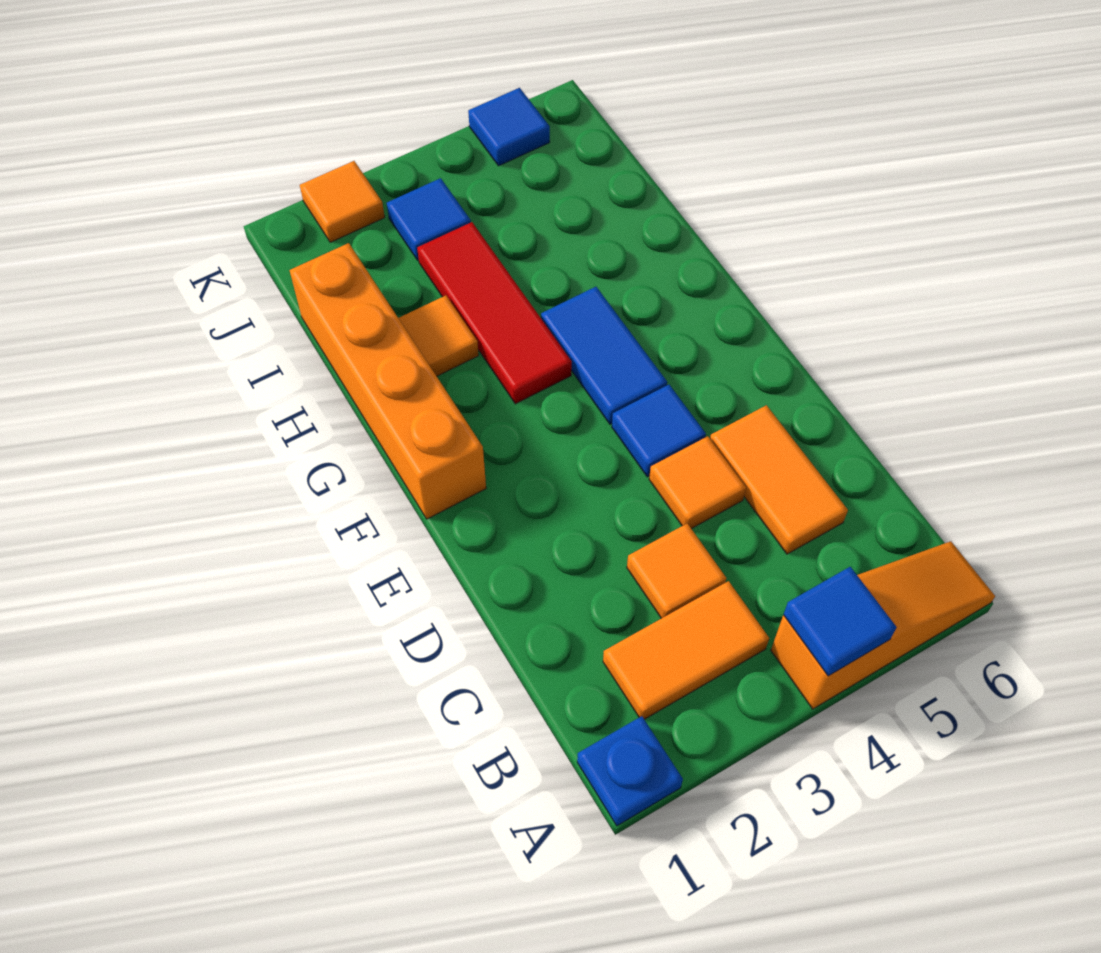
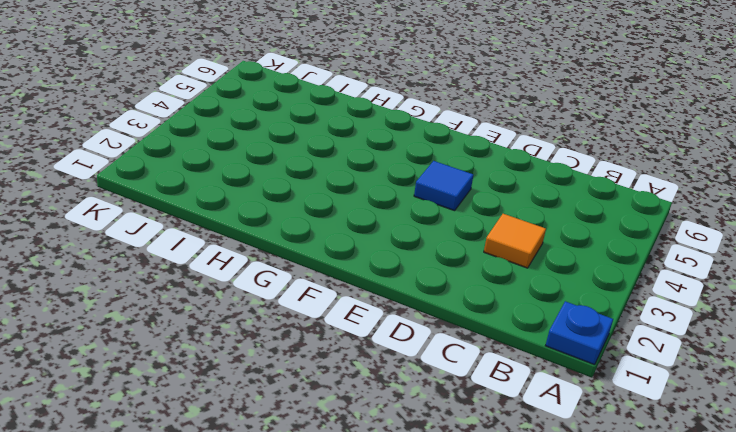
none -> orange slope A4:A6 level 1 top 4
none -> orange tile B2:B3 level 1
none -> orange tile C5:D5 level 1

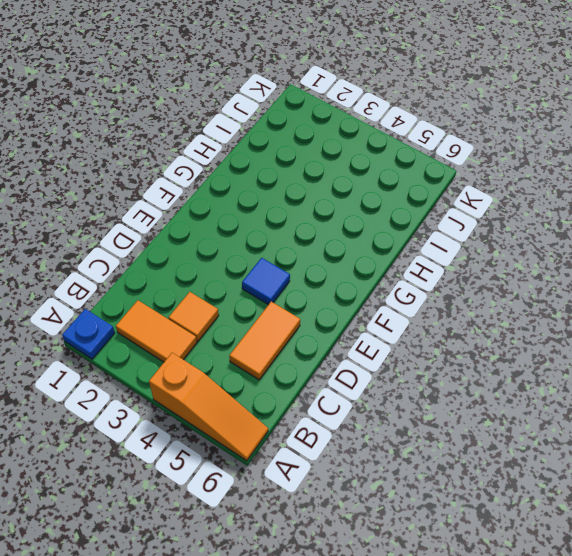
none -> orange tile D4 level 1
none -> orange brick F1:I1 level 1
none -> blue tile F4:G4 level 1

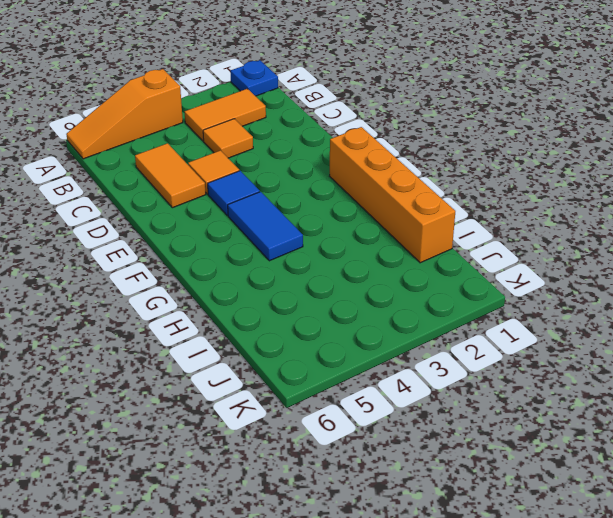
none -> red tile G3:I3 level 1
none -> orange tile H2 level 1
none -> blue tile J3 level 1

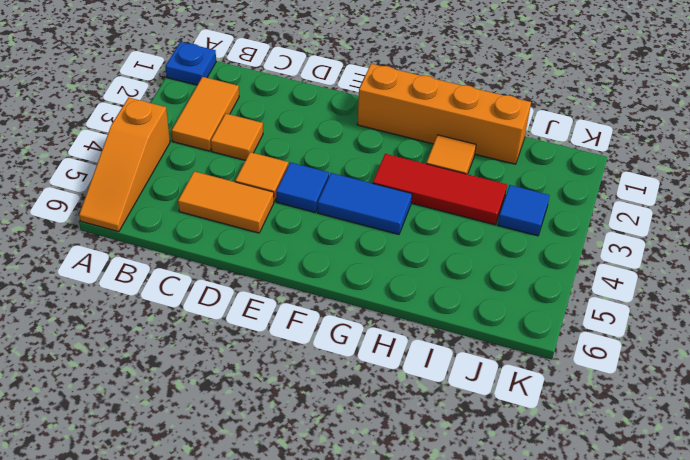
none -> orange tile K2 level 1
none -> blue tile K5 level 1
none -> blue tile A4 level 2

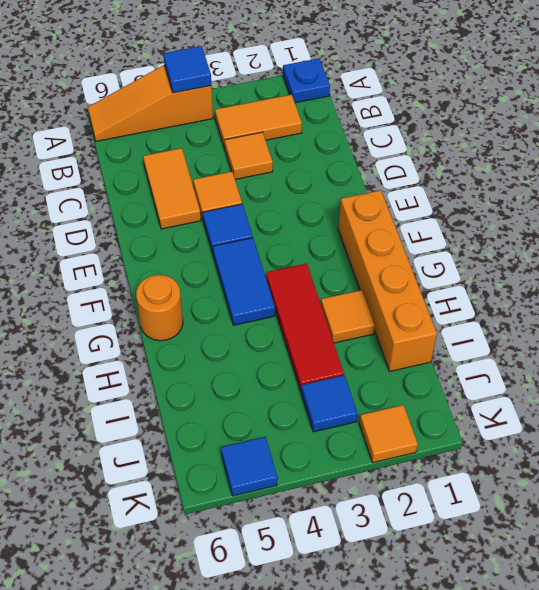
orange round brick G6 level 1 -> none

